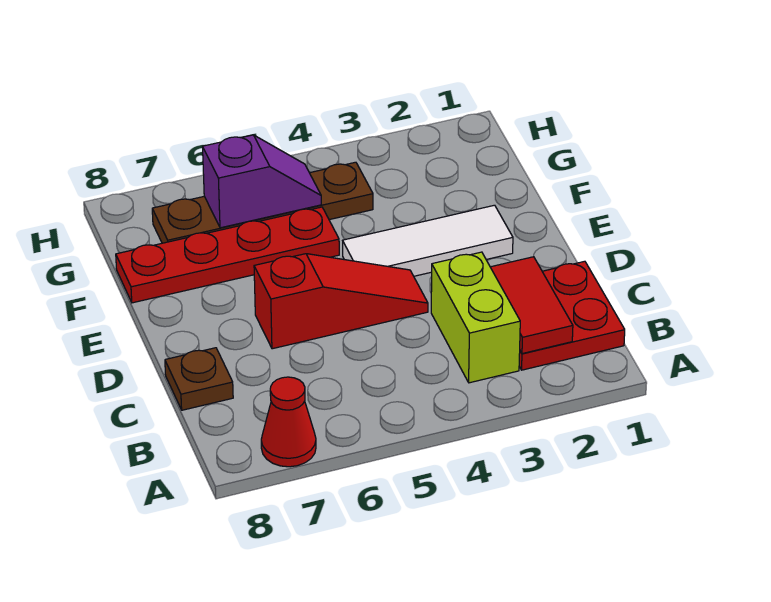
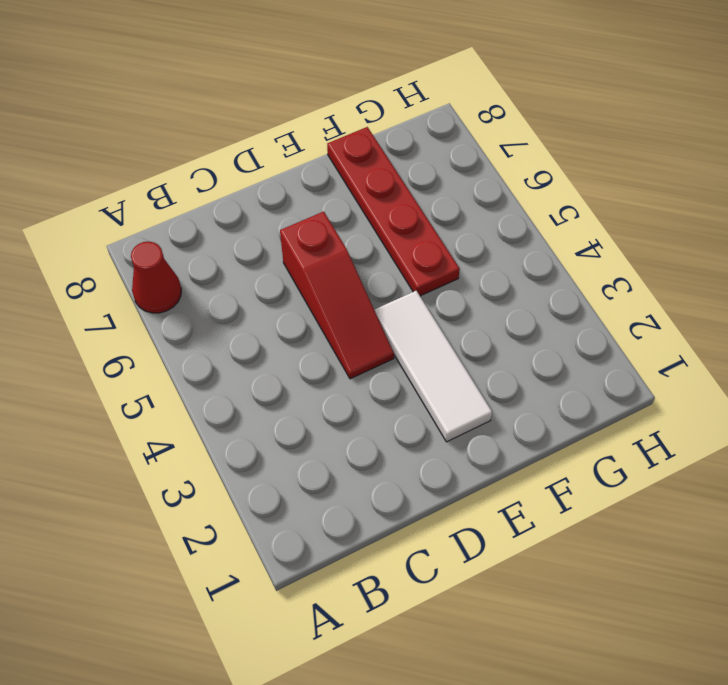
none -> red plate B1:C2 level 1
none -> lime brick B3:C3 level 1

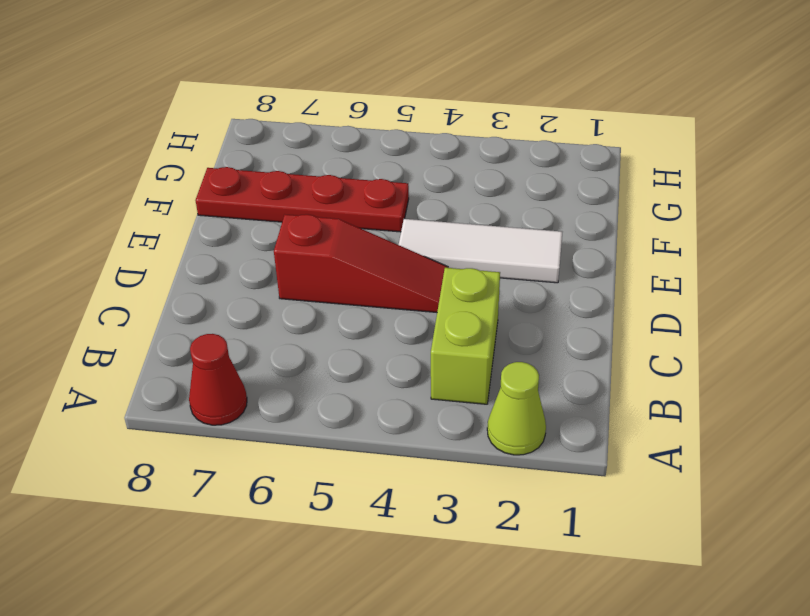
lime cone A2 level 1 -> none
none -> red plate B1:C2 level 1
none -> brown plate C8 level 1

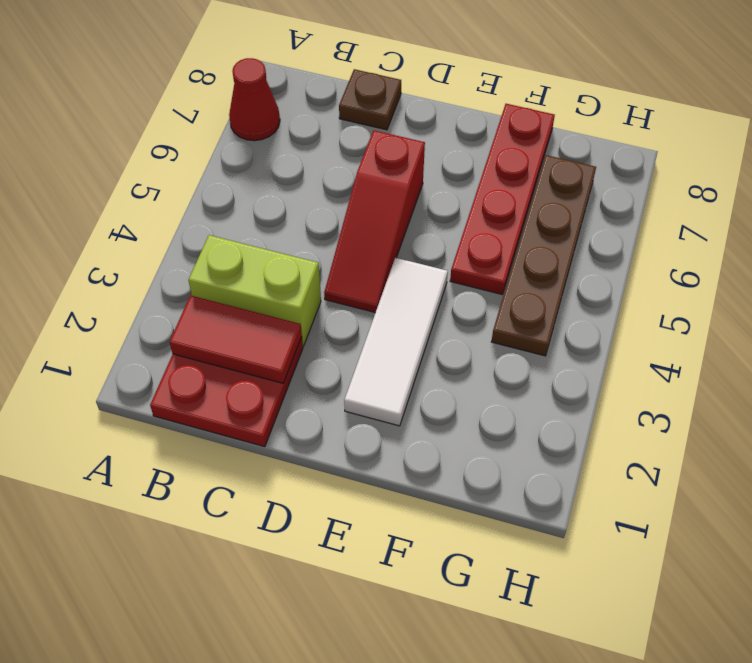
none -> purple slope G5:G6 level 2 top 6

